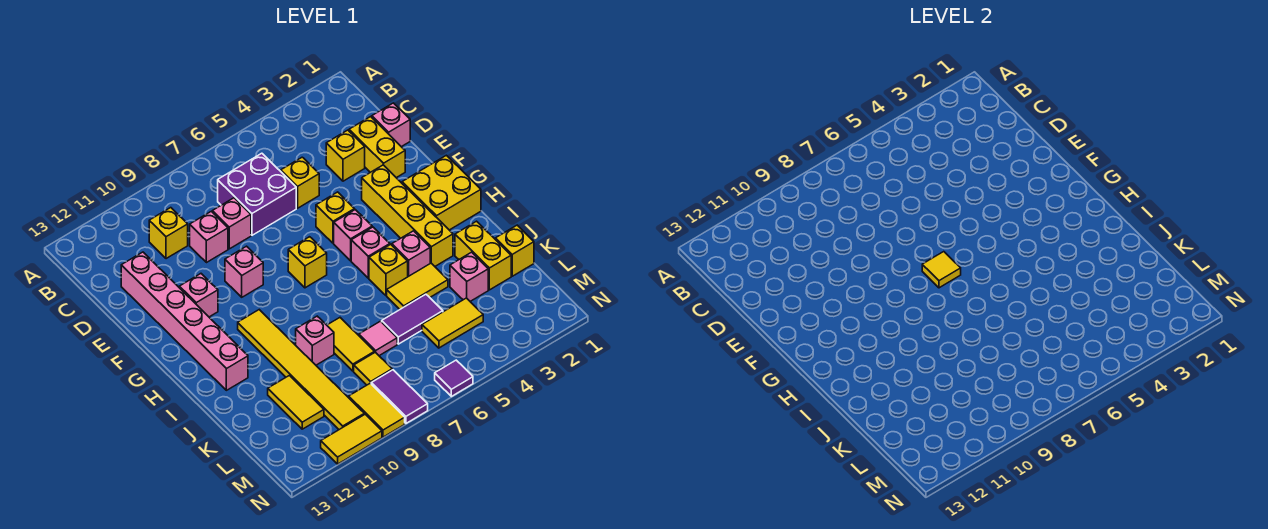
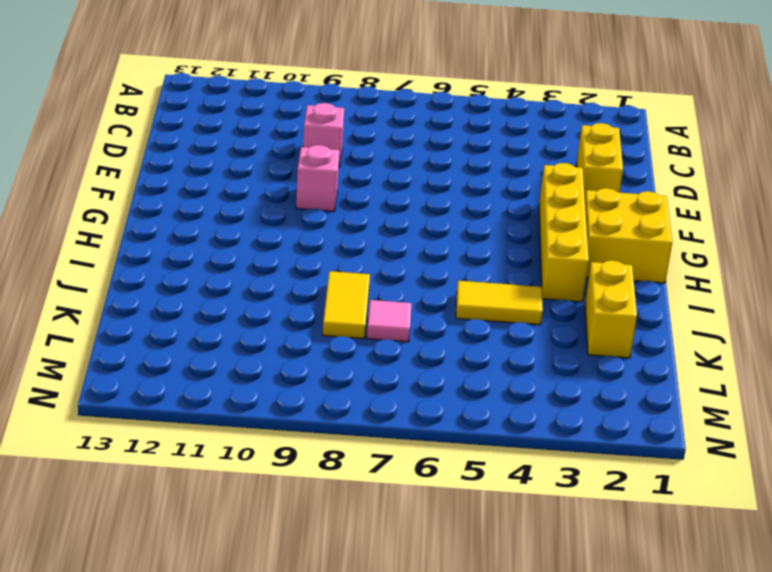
none -> purple brick C6:D7 level 1
none -> yellow brick C10 level 1
none -> pink brick D1 level 1
none -> yellow brick D3 level 1

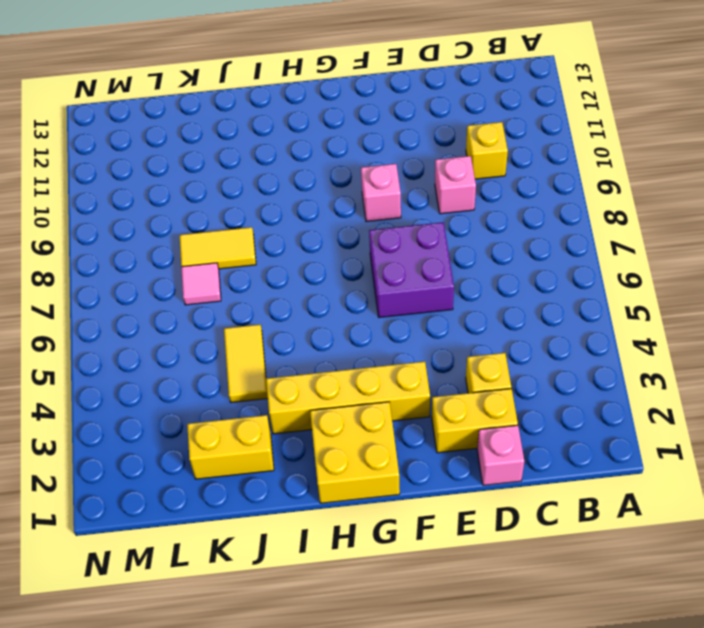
purple brick E6:F7 level 1 -> purple brick C6:D7 level 1
none -> yellow brick D5 level 1
none -> pink brick D8 level 1
none -> pink brick D12:I12 level 1
none -> yellow brick F5 level 1

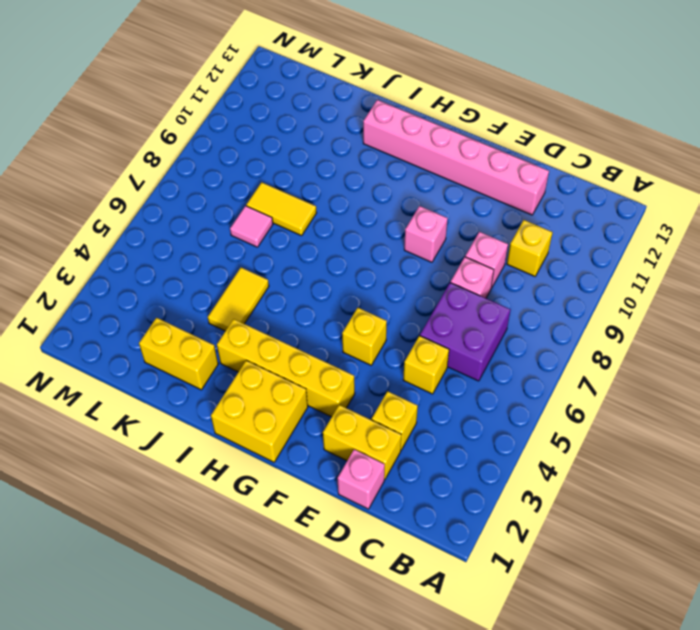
none -> pink brick F11 level 1
none -> pink brick G5 level 1
none -> yellow brick G7 level 1
none -> pink brick H5 level 1

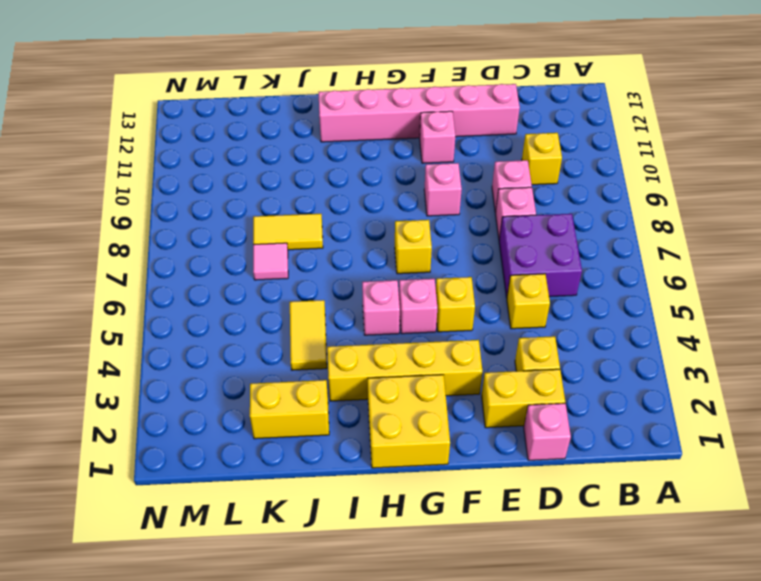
none -> yellow tile H10:M10 level 1
none -> pink brick I4 level 1
none -> yellow brick I5 level 1
none -> pink brick J9 level 1

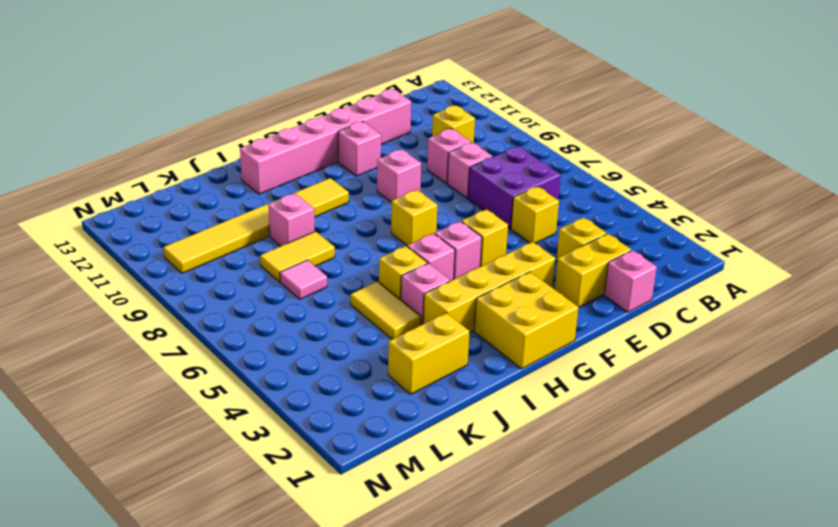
none -> yellow brick K1 level 1
none -> pink brick K3 level 1
none -> purple tile K5:K6 level 1
none -> yellow tile K11:L11 level 1

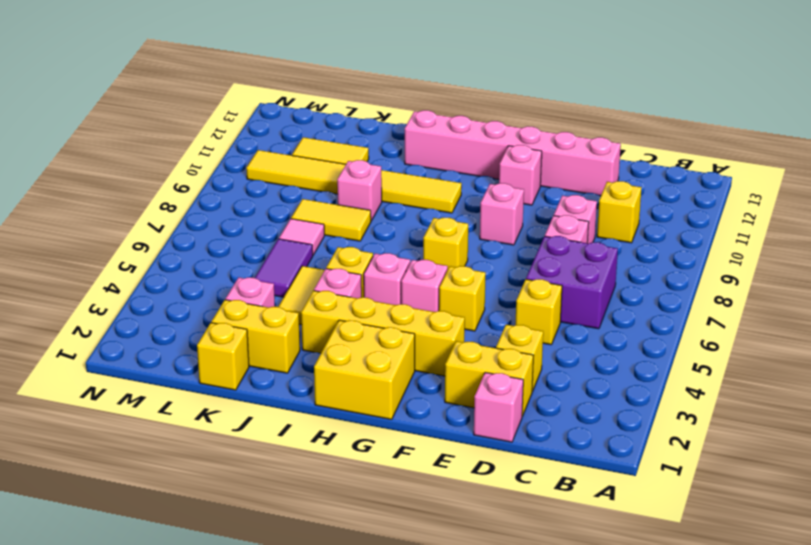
none -> yellow tile L4:L5 level 1
none -> yellow tile L8 level 1
none -> purple tile M8:N8 level 1
none -> yellow tile M9:N9 level 1

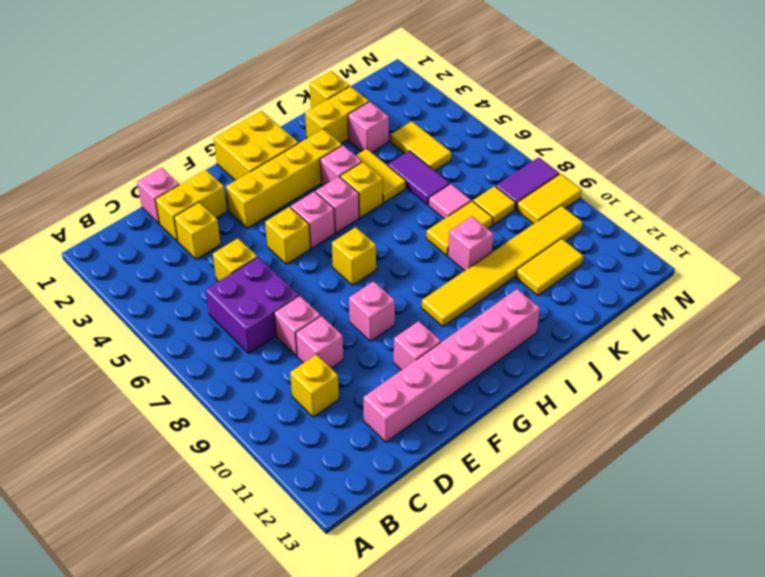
none -> purple tile N6 level 1
none -> yellow tile N10:N11 level 1
none -> yellow tile G7 level 2

